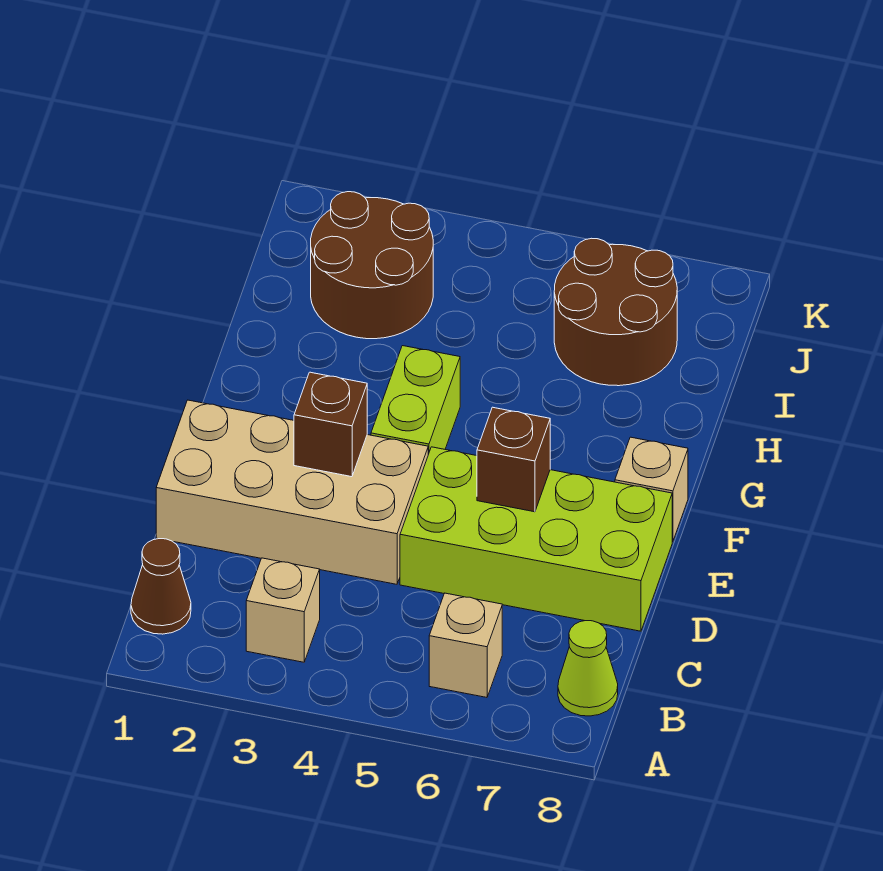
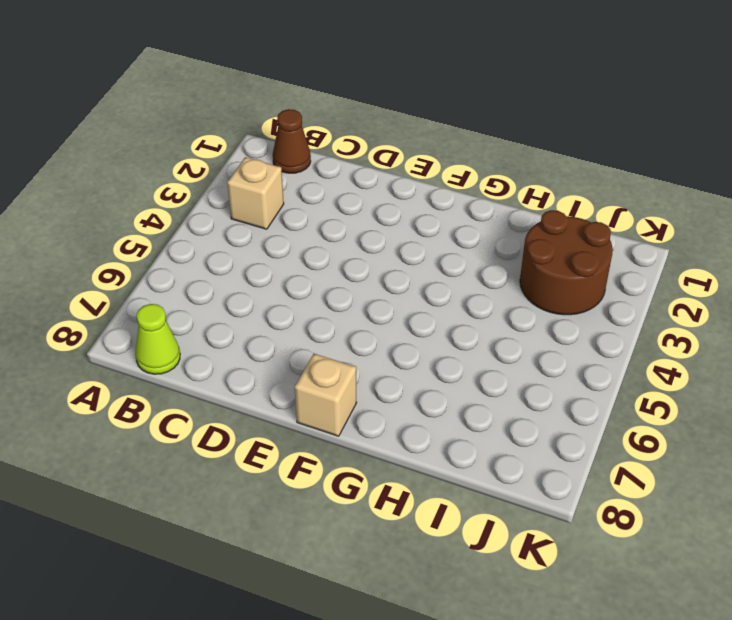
none -> tan brick B6 level 1
none -> tan brick D1:E4 level 1
none -> lime brick D5:E8 level 1

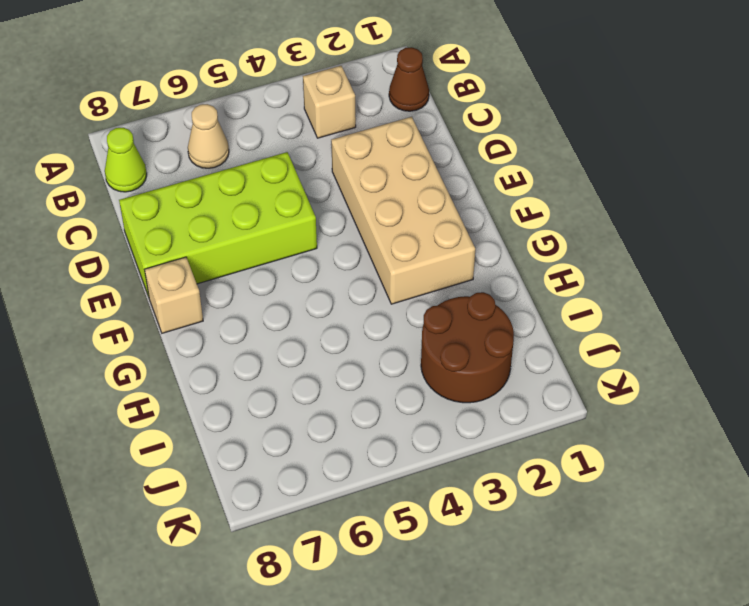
tan cone B6 level 1 -> tan brick B6 level 1
tan brick D2:G3 level 1 -> tan brick D1:E4 level 1
none -> lime brick F4:G4 level 1
none -> brown round brick I6:J7 level 1
none -> brown brick E3 level 2

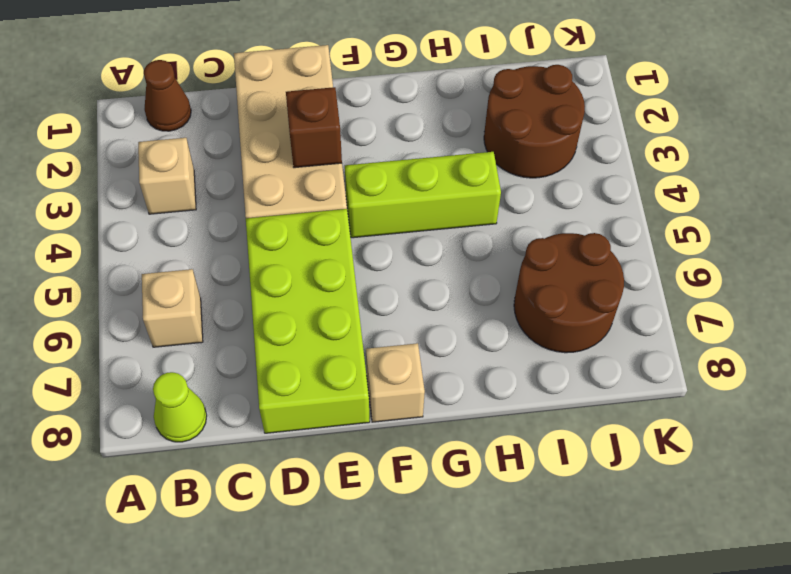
lime brick F4:H4 level 1 -> lime brick F4:G4 level 1
none -> brown brick E6 level 2

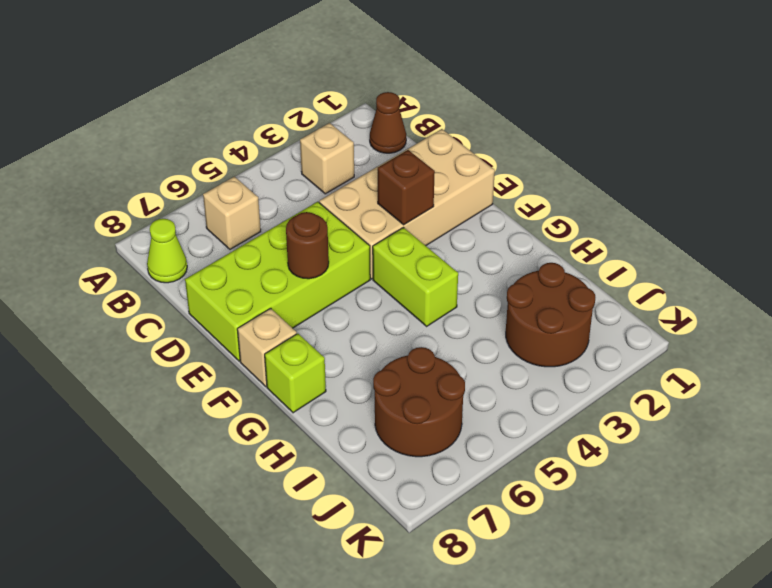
brown round brick E6 level 2 -> brown brick E6 level 2
lime brick G8 level 1 -> none

